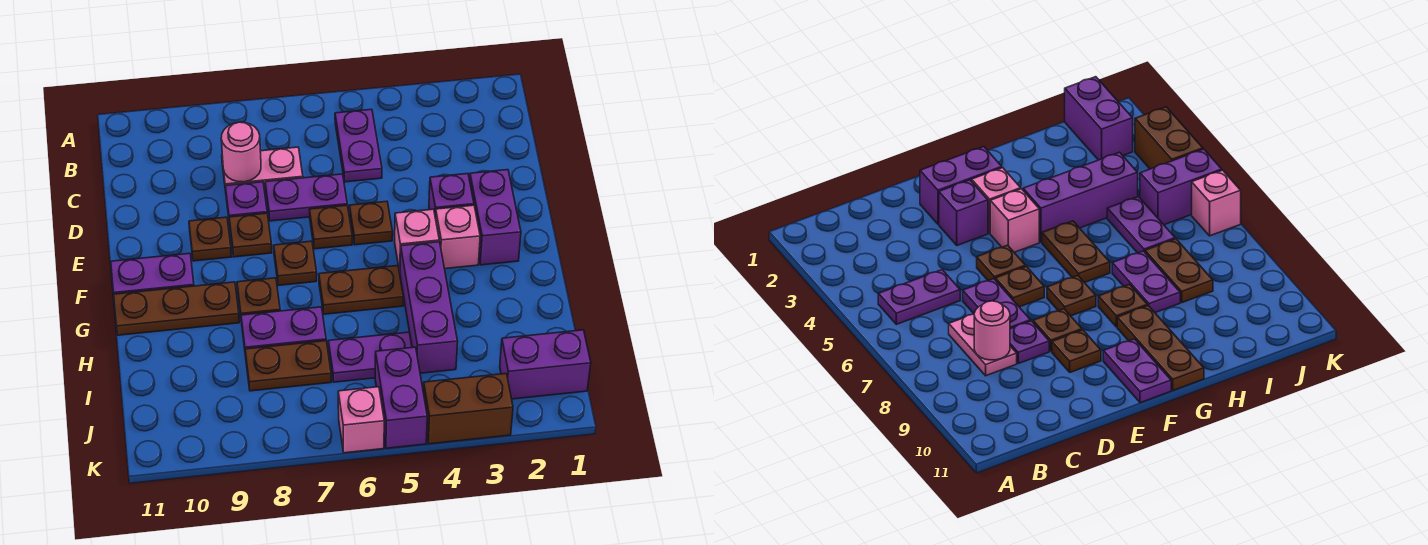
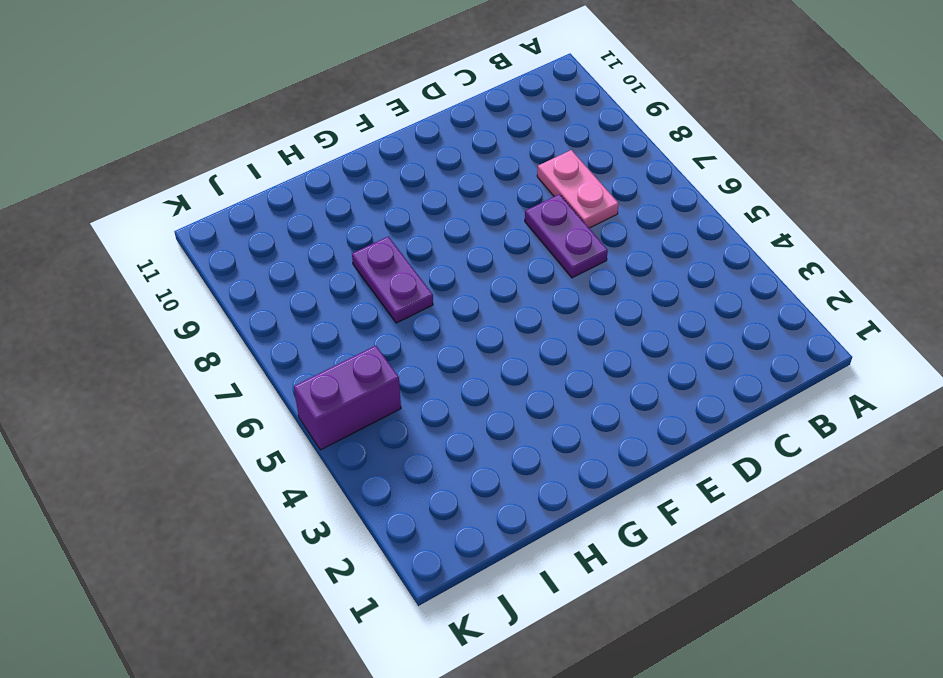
none -> purple plate B5:C5 level 1
none -> purple plate D8 level 1
none -> purple brick E2:F2 level 1

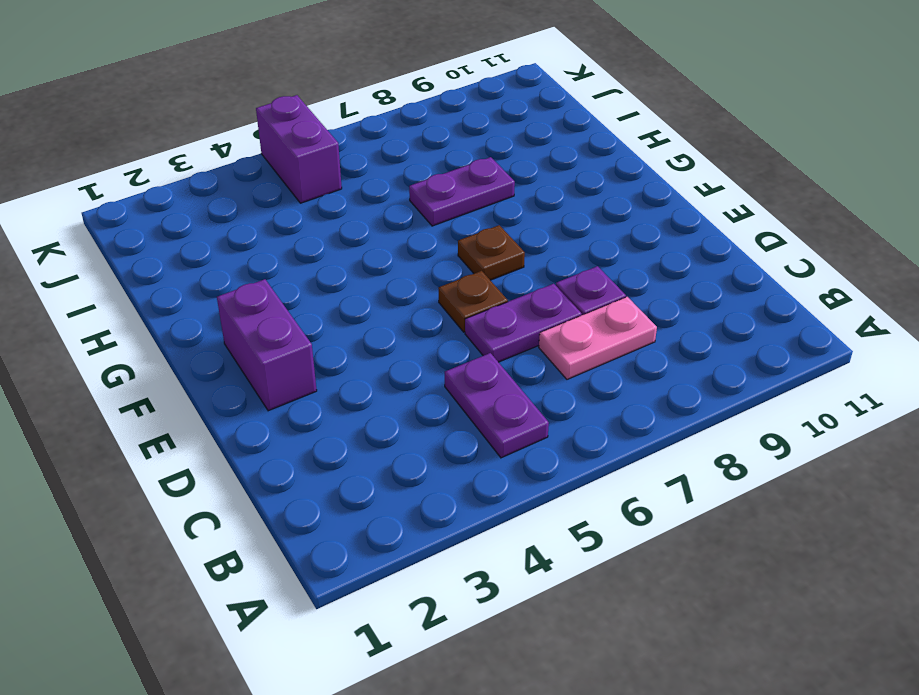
none -> purple brick E3 level 1
none -> brown plate E5 level 1
none -> brown plate E8 level 1

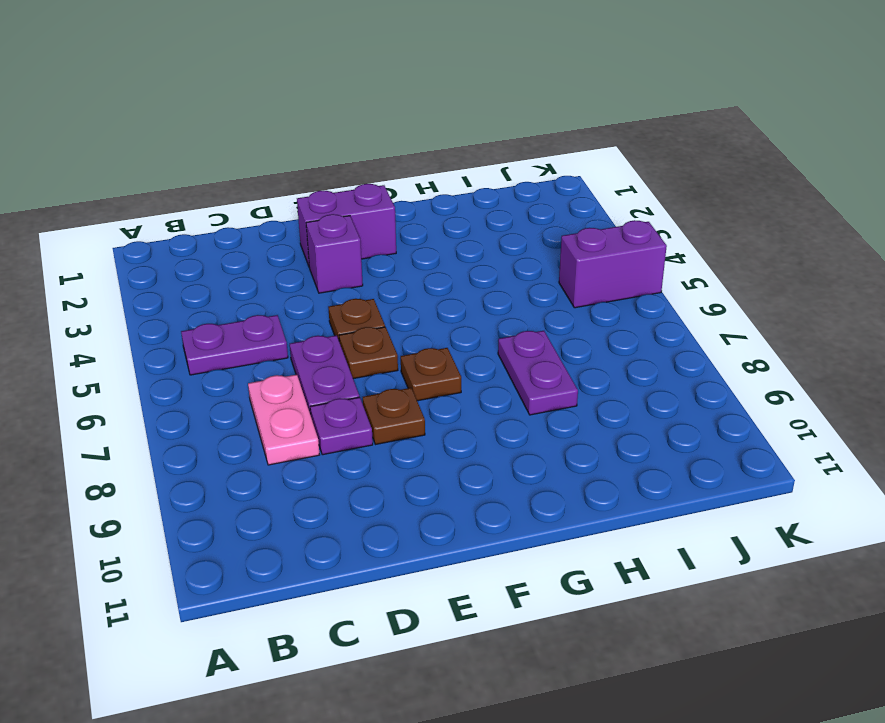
none -> brown plate E9 level 1
none -> pink brick F3 level 1
none -> pink brick F4 level 1

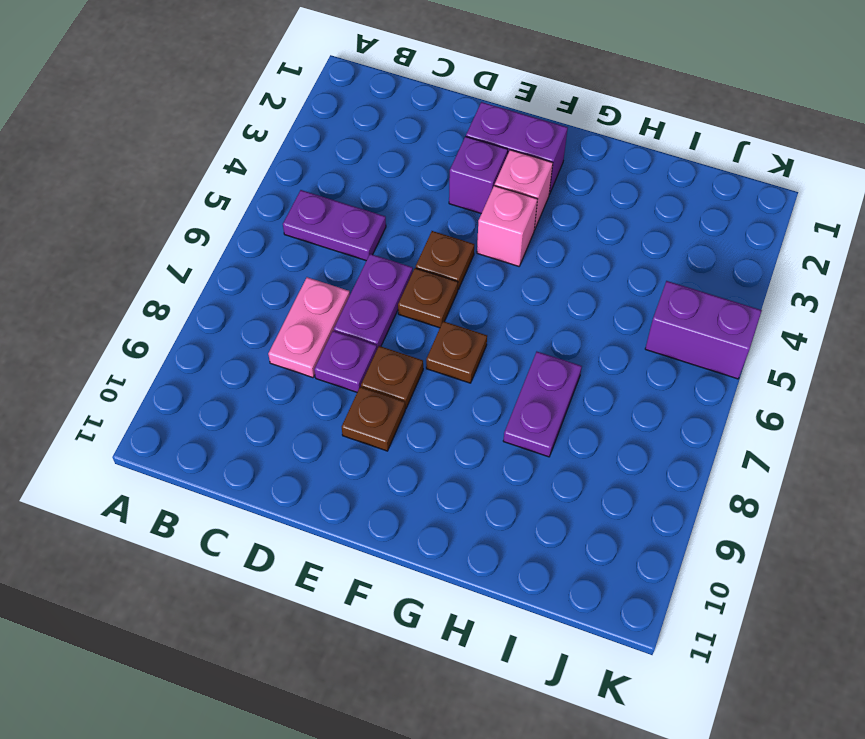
none -> purple plate F10:F11 level 1
none -> purple brick G4:I4 level 1
none -> brown plate G5:G6 level 1

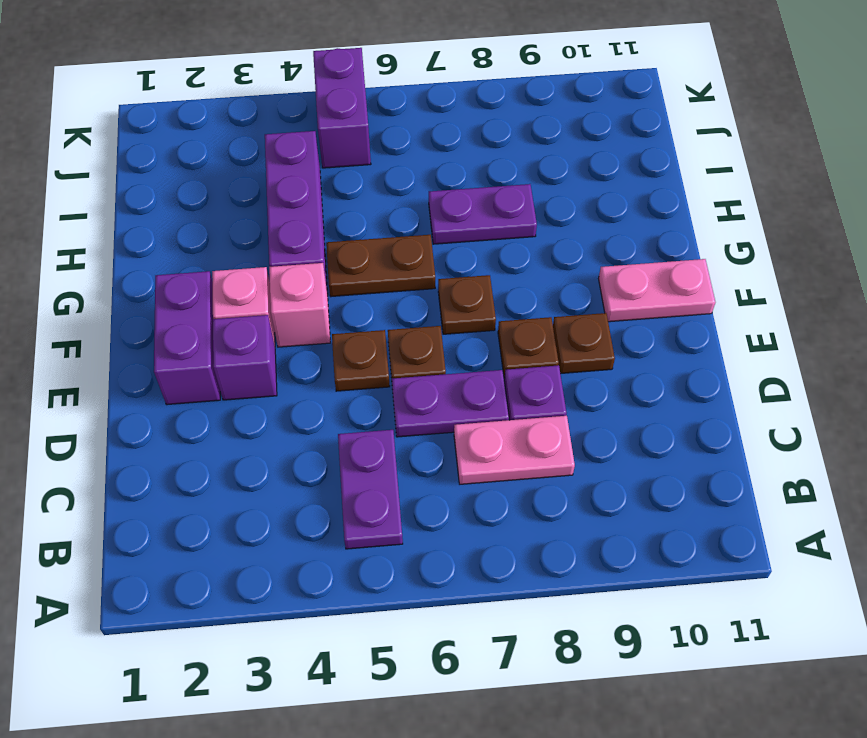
pink plate F10:F11 level 1 -> purple plate F10:F11 level 1
none -> brown plate G8 level 1
none -> brown plate G9:G11 level 1
none -> purple plate I5:I6 level 1

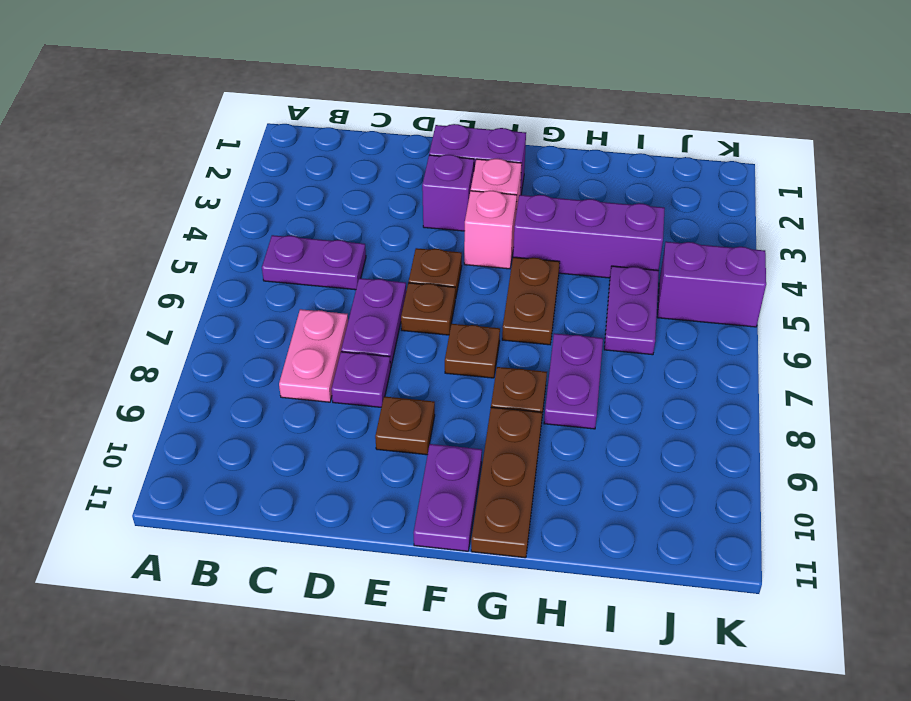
none -> brown plate E8 level 1
none -> brown plate I7:I8 level 1
none -> purple brick J1:J2 level 1

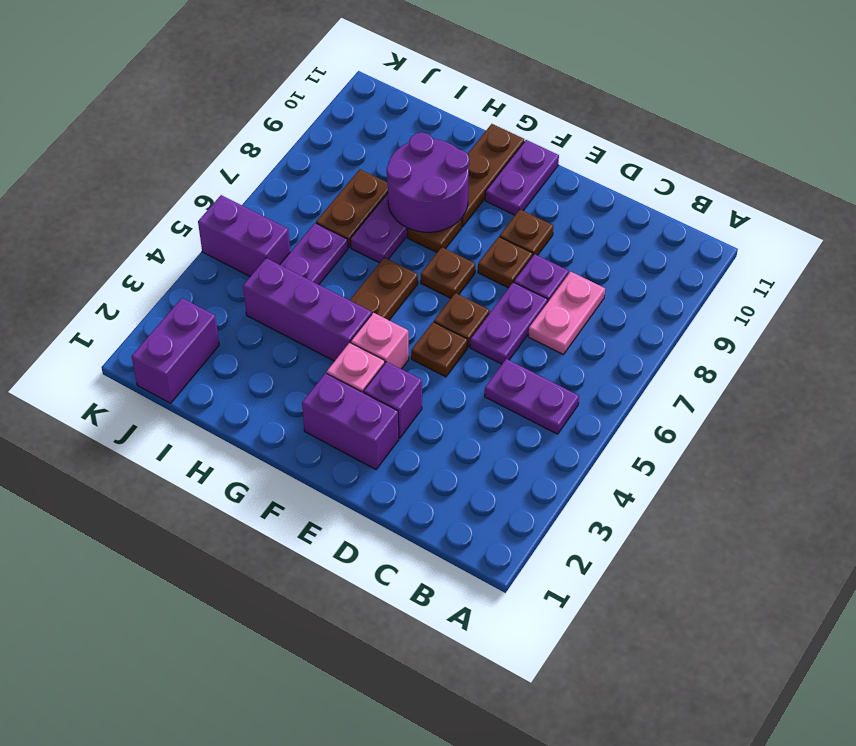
purple round brick G8:H9 level 2 -> none
none -> brown brick K3:K4 level 1
none -> pink brick K6 level 1
none -> pink round brick C8 level 2

